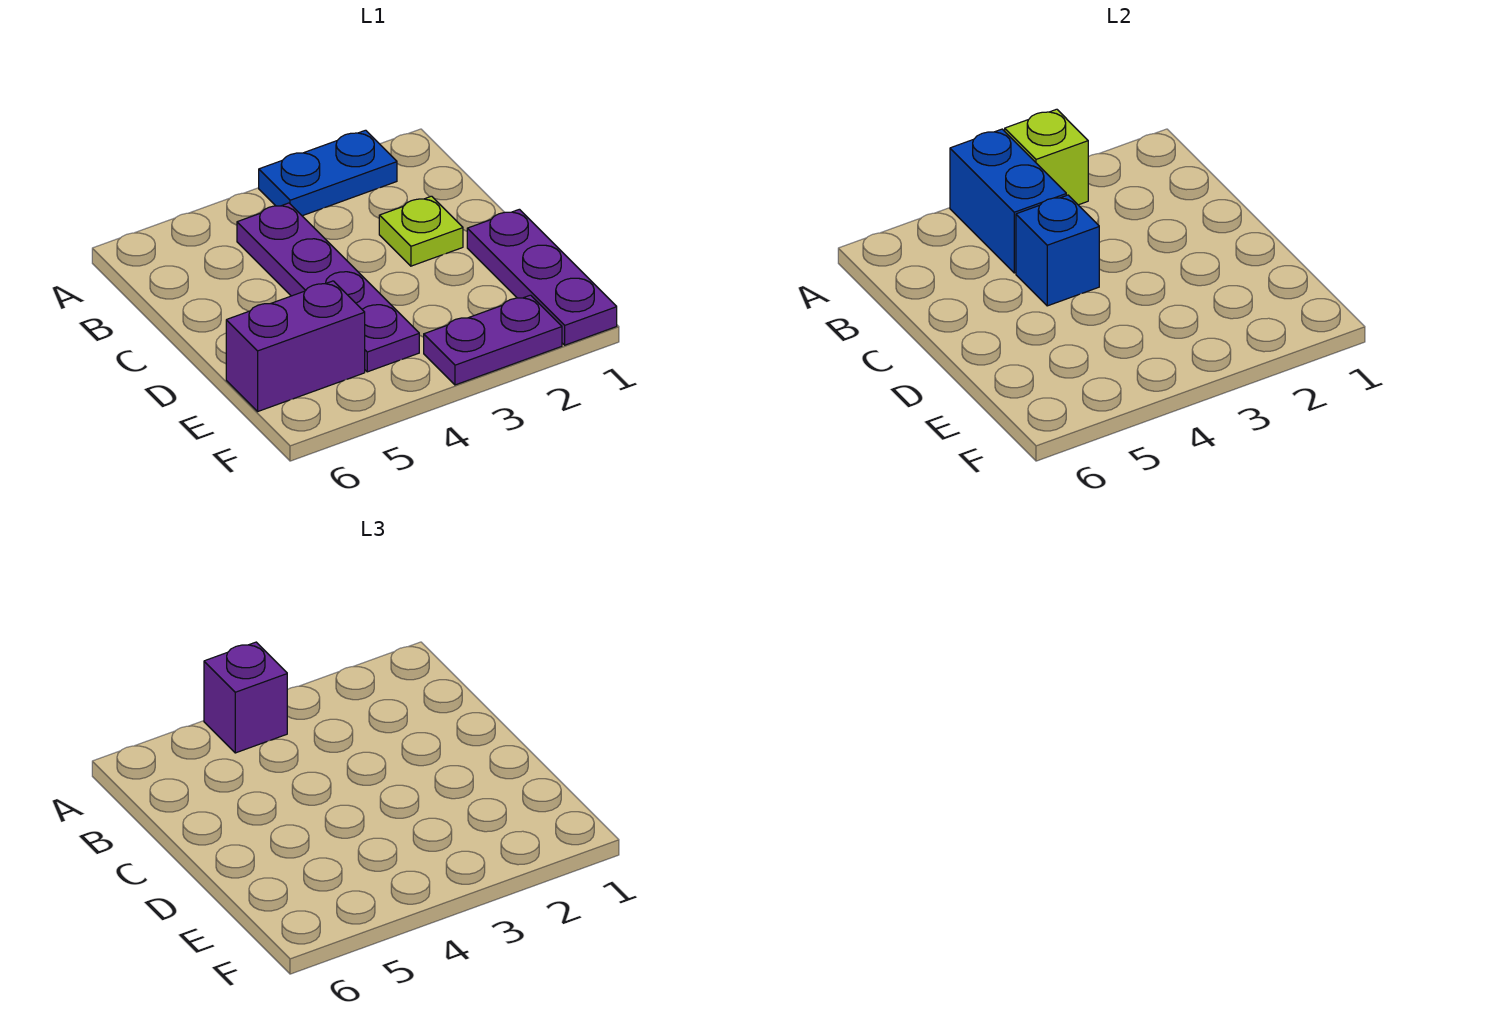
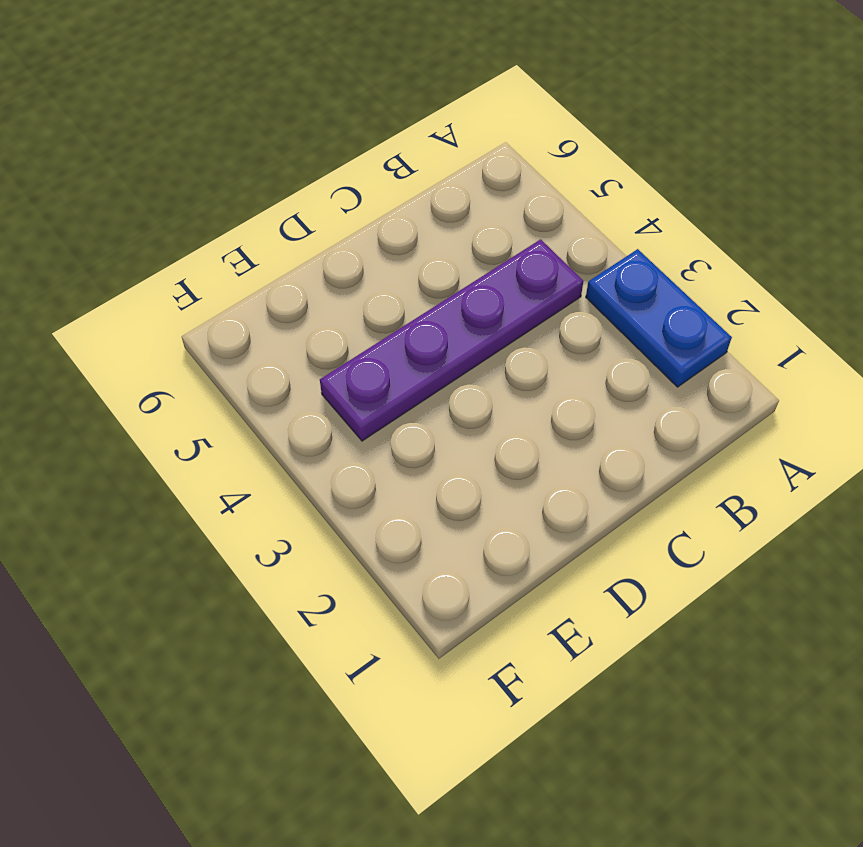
none -> lime plate C2 level 1
none -> purple plate D1:F1 level 1

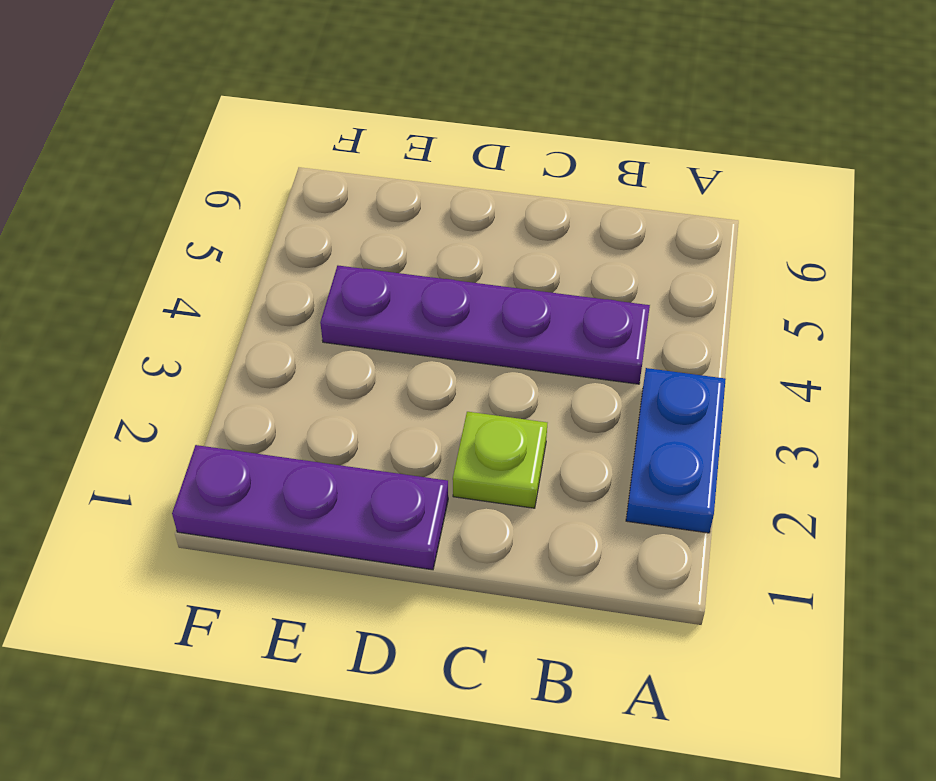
none -> purple brick E5:E6 level 1
none -> purple plate F2:F3 level 1

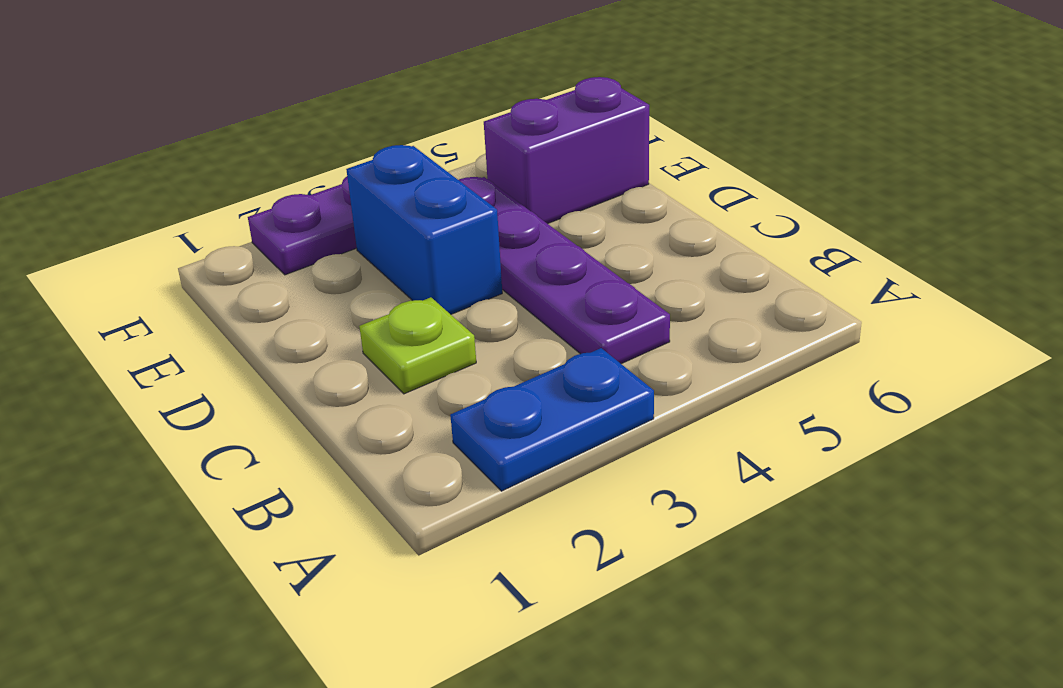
blue brick D3:E3 level 1 -> blue brick A4:B4 level 2
none -> purple plate D1:F1 level 1
none -> lime brick A3 level 2

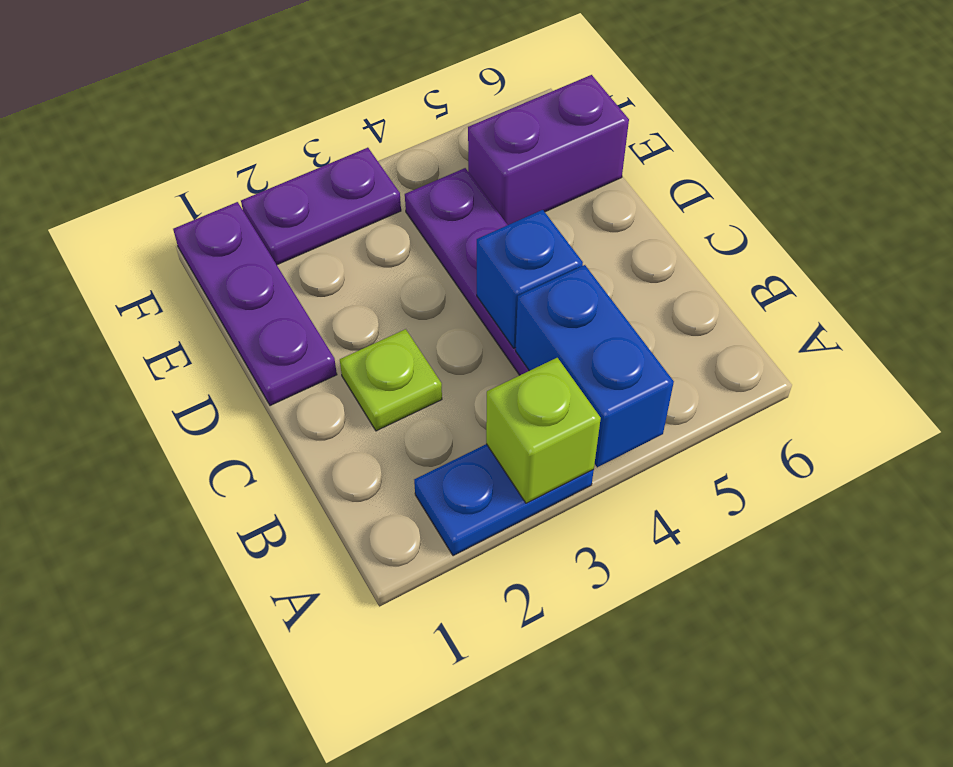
none -> purple brick A4 level 3

